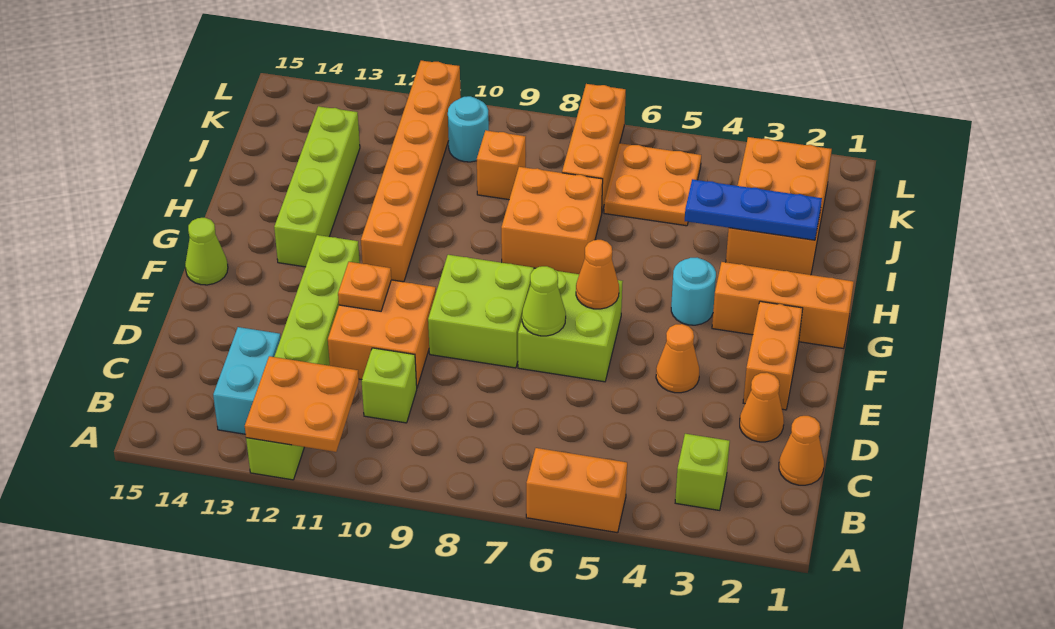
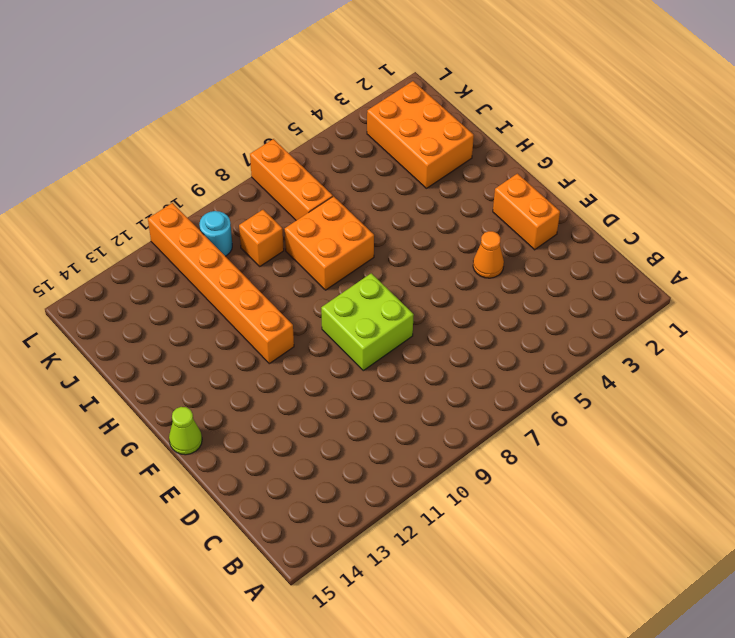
none -> orange brick A5:A6 level 1
none -> lime brick A12:F12 level 1
none -> lime brick B3 level 1

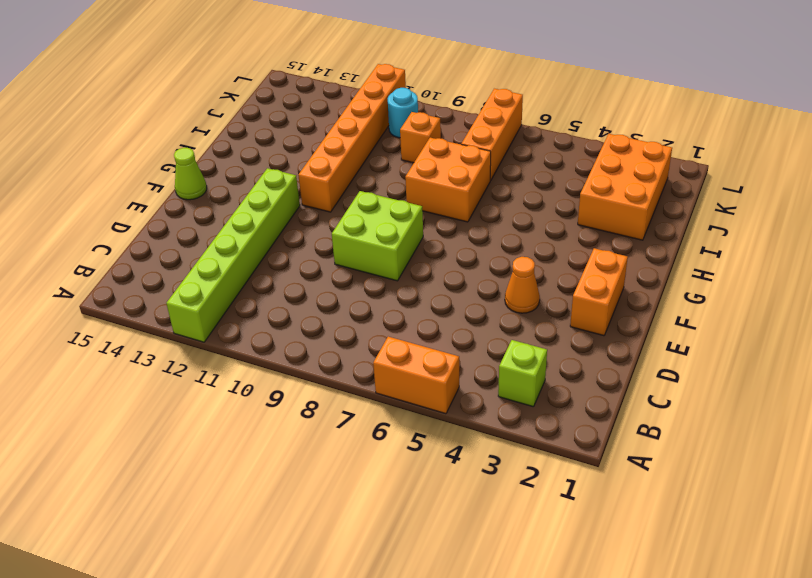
none -> cyan brick B13:C13 level 1
none -> orange cone C1 level 1
none -> lime brick C10 level 1

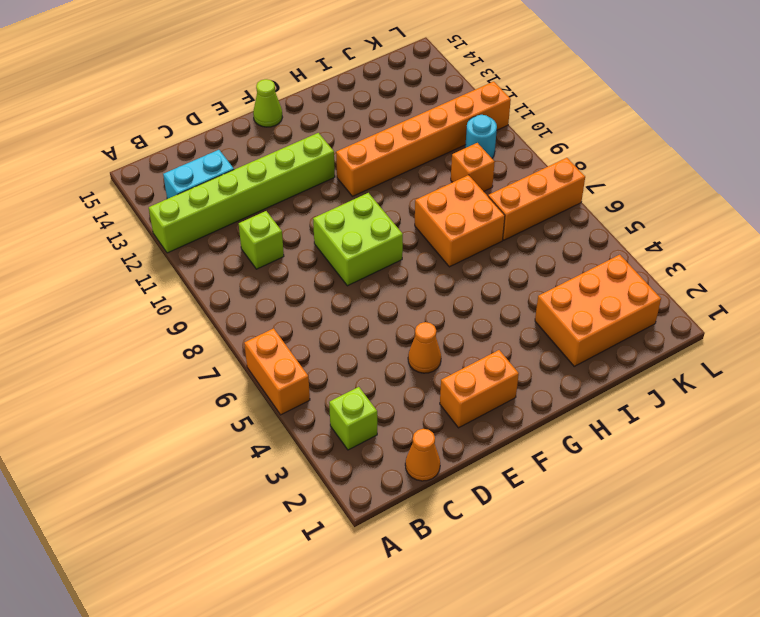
none -> orange cone D2 level 1
none -> orange brick D10:E11 level 1
none -> lime brick E6:F7 level 1

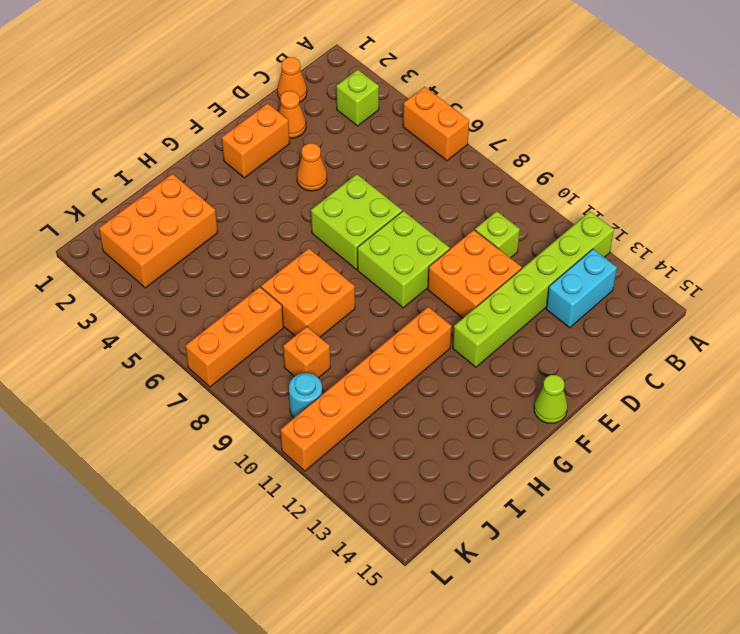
none -> orange brick G1:G3 level 1
none -> cyan round brick G4 level 1
none -> lime brick G13:J13 level 1

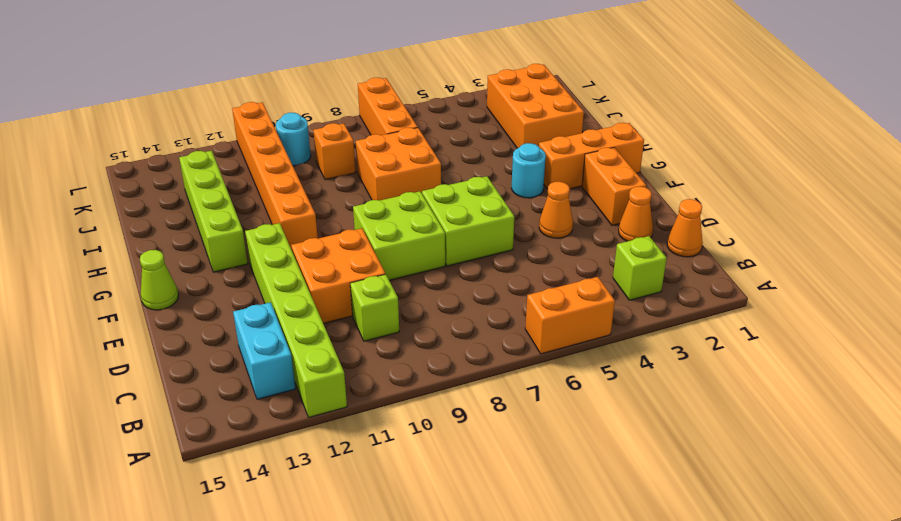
none -> orange plate J5:K6 level 1
none -> orange plate A11:B12 level 2
none -> lime cone E7 level 2

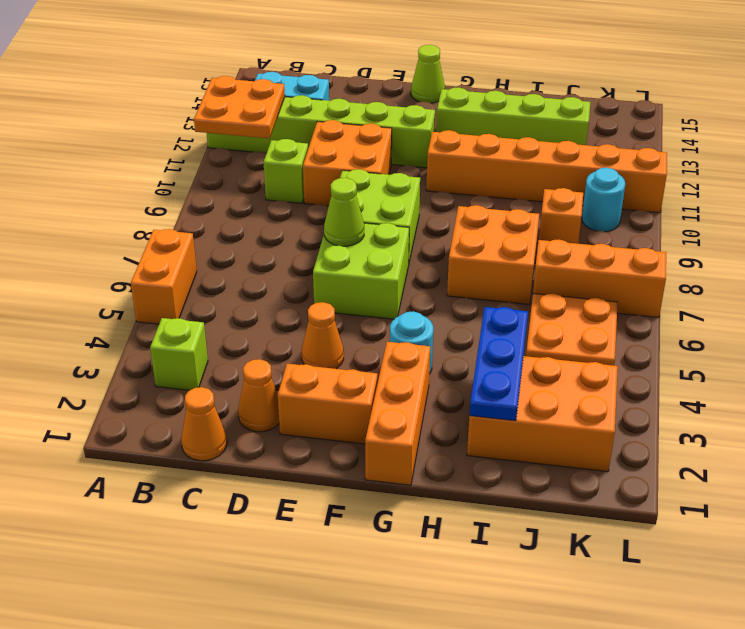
none -> orange plate E11 level 2
none -> orange cone F6 level 2

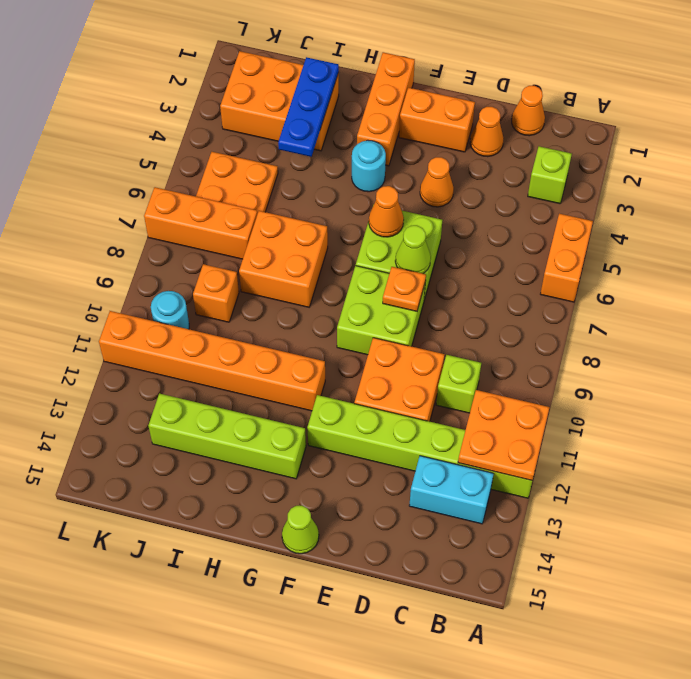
orange plate E8 level 2 -> orange plate E11 level 2

